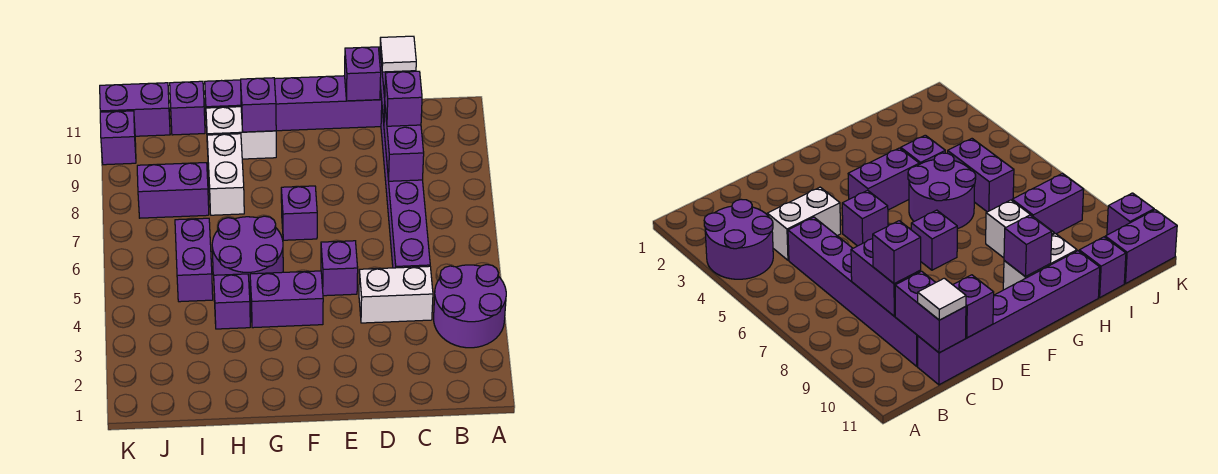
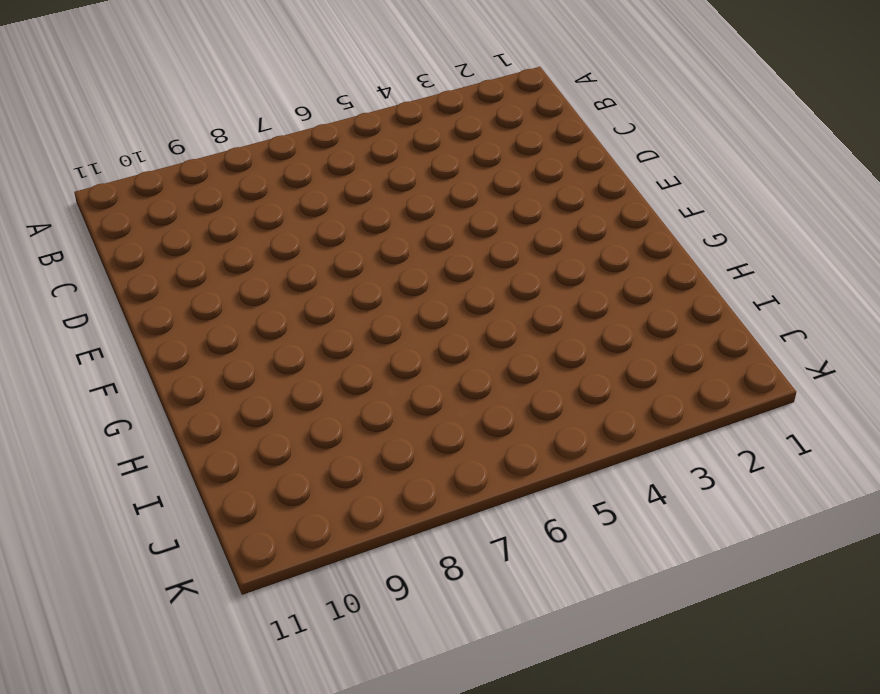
none -> purple round brick A3:B4 level 1
none -> white brick C4:D4 level 1
none -> purple brick C5:C10 level 1

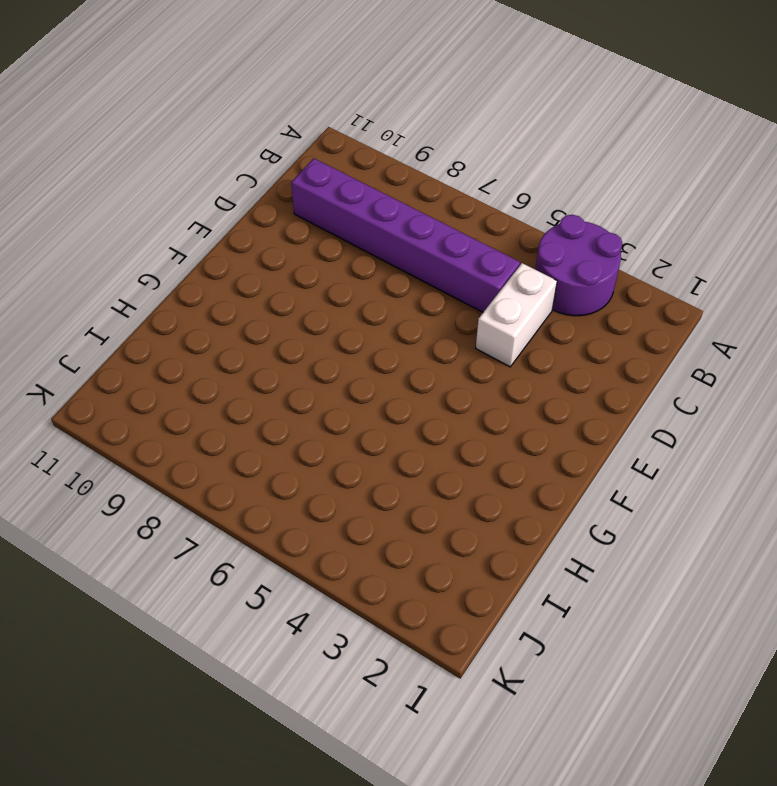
none -> purple brick C11:H11 level 1
none -> purple brick E5 level 1
none -> purple brick F4:G4 level 1

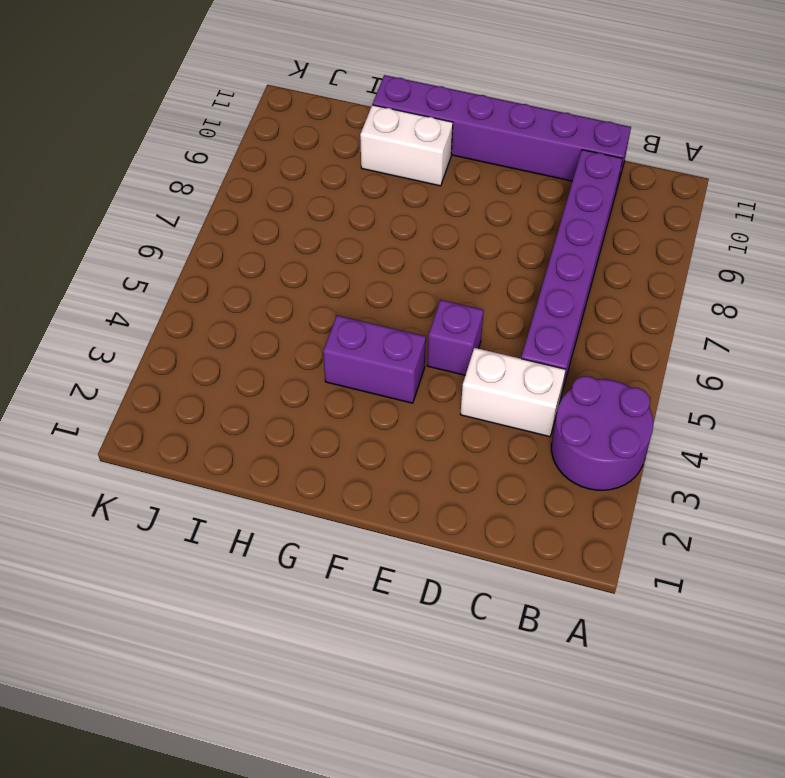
none -> purple brick F7 level 1
none -> purple round brick G5:H6 level 1
none -> purple brick H4 level 1

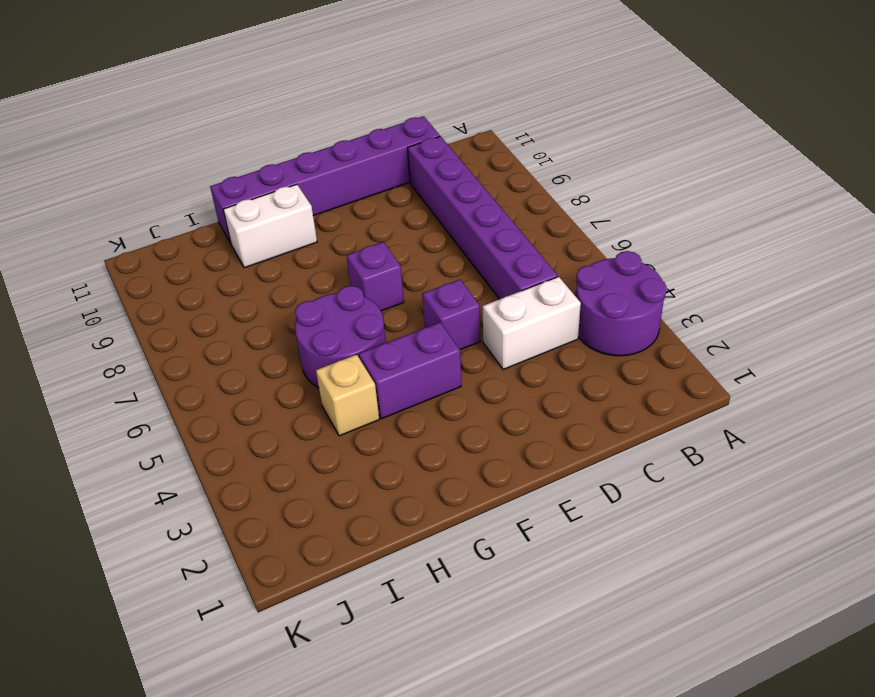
tan brick H4 level 1 -> purple brick H4 level 1
none -> white brick H8:H9 level 1
none -> purple brick I5:I6 level 1
none -> purple brick I8:J8 level 1

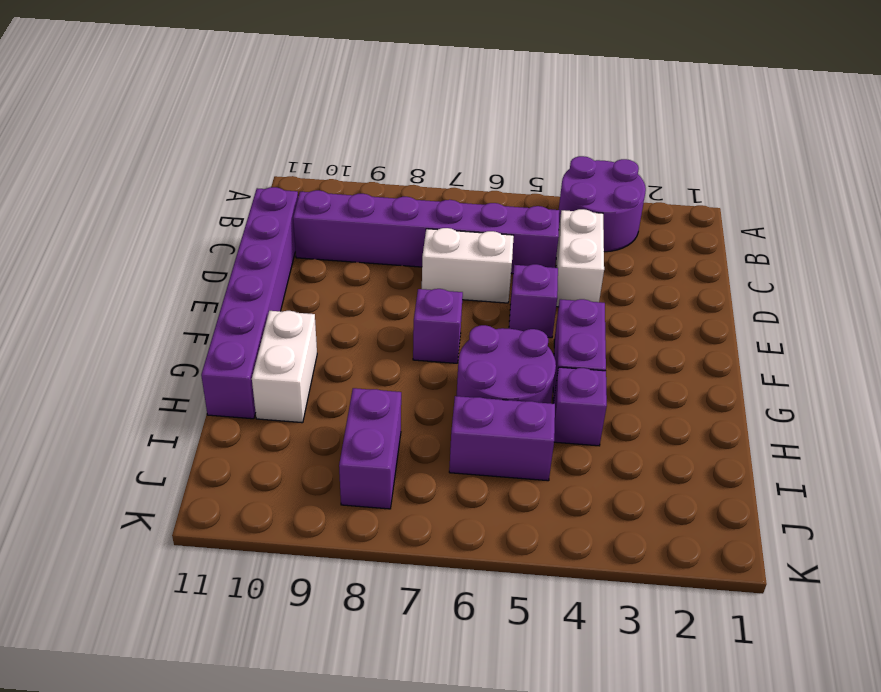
white brick D6:D7 level 1 -> white brick H8:H9 level 1
none -> purple brick I11 level 1
none -> purple brick J11:K11 level 1
none -> purple brick K10 level 1

